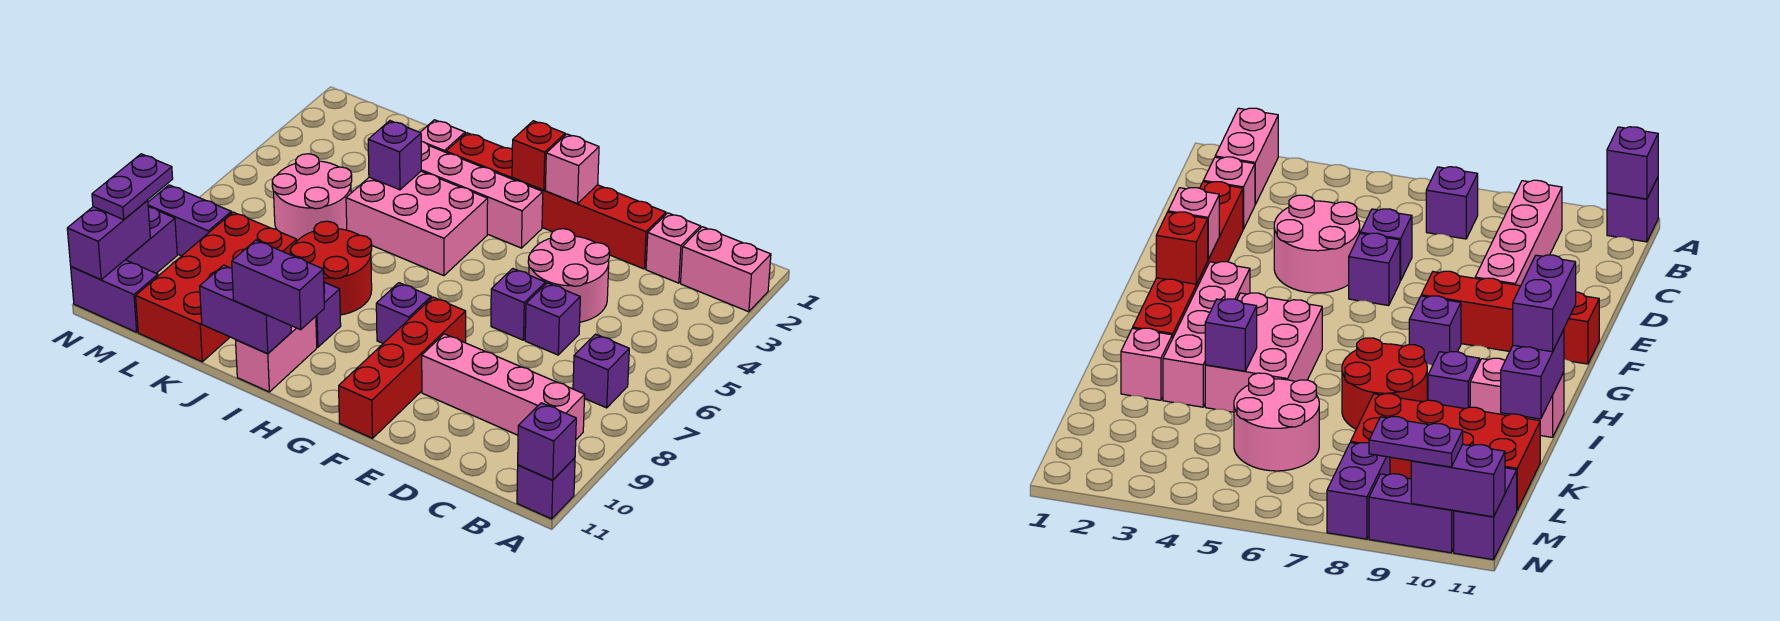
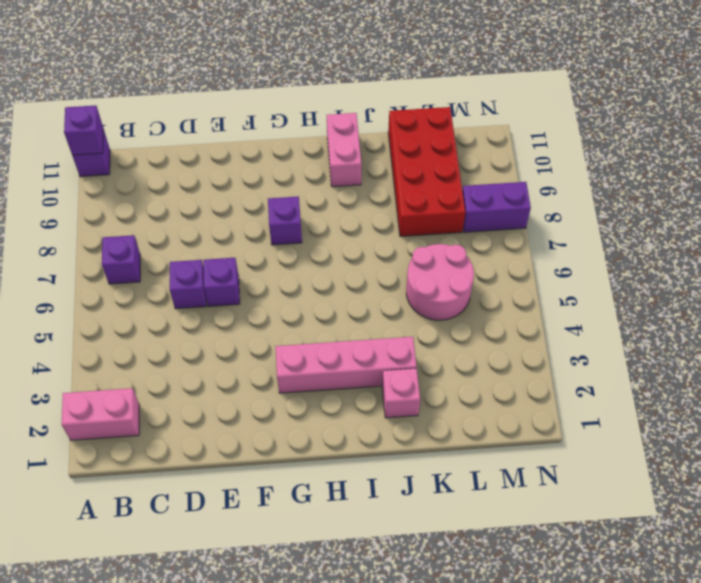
none -> pink brick B9:E9 level 1
none -> pink brick C2 level 1
none -> red brick D2:I2 level 1
none -> pink round brick D4:E5 level 1

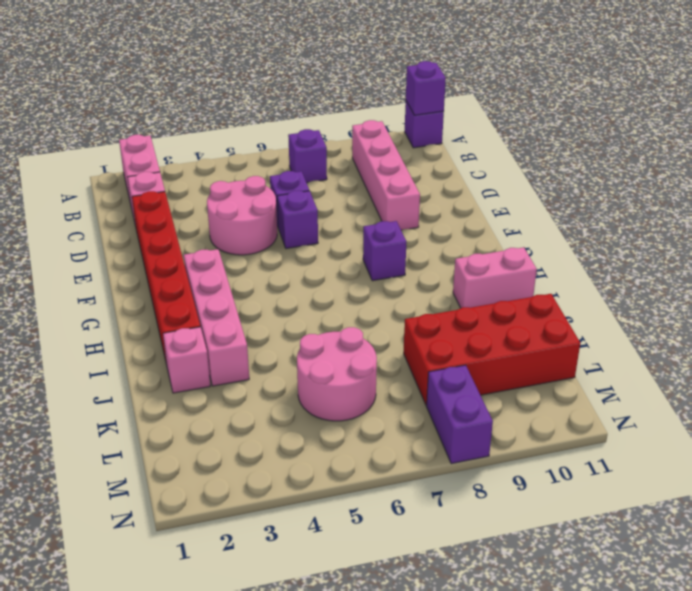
none -> red brick F8:F11 level 1
none -> pink brick H4:J5 level 1
none -> red round brick I7:J8 level 1
none -> purple brick I9 level 1

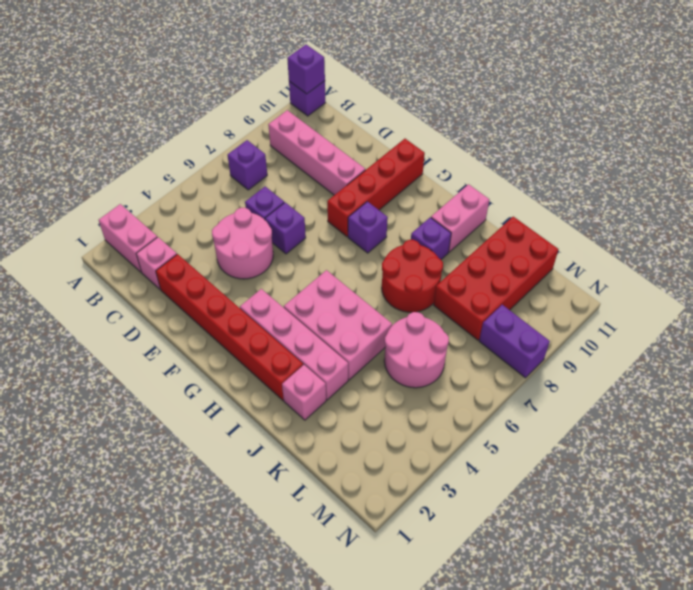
none -> purple brick M11:N11 level 1
none -> purple brick N9:N10 level 1
none -> pink brick F2 level 2
none -> red brick G2 level 2

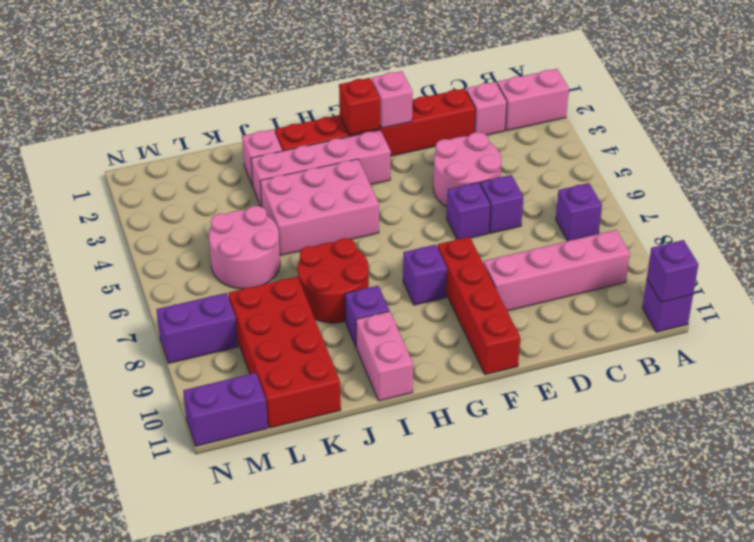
none -> purple brick N9:N10 level 1
none -> purple brick I11:J11 level 2
none -> purple brick J4 level 2
none -> purple brick N10:N11 level 2

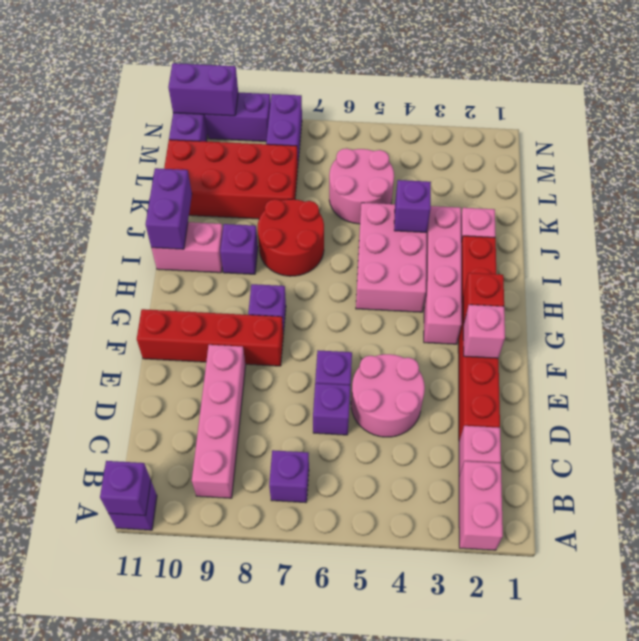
none -> purple brick H11:I11 level 3
none -> purple plate N9:N10 level 3

